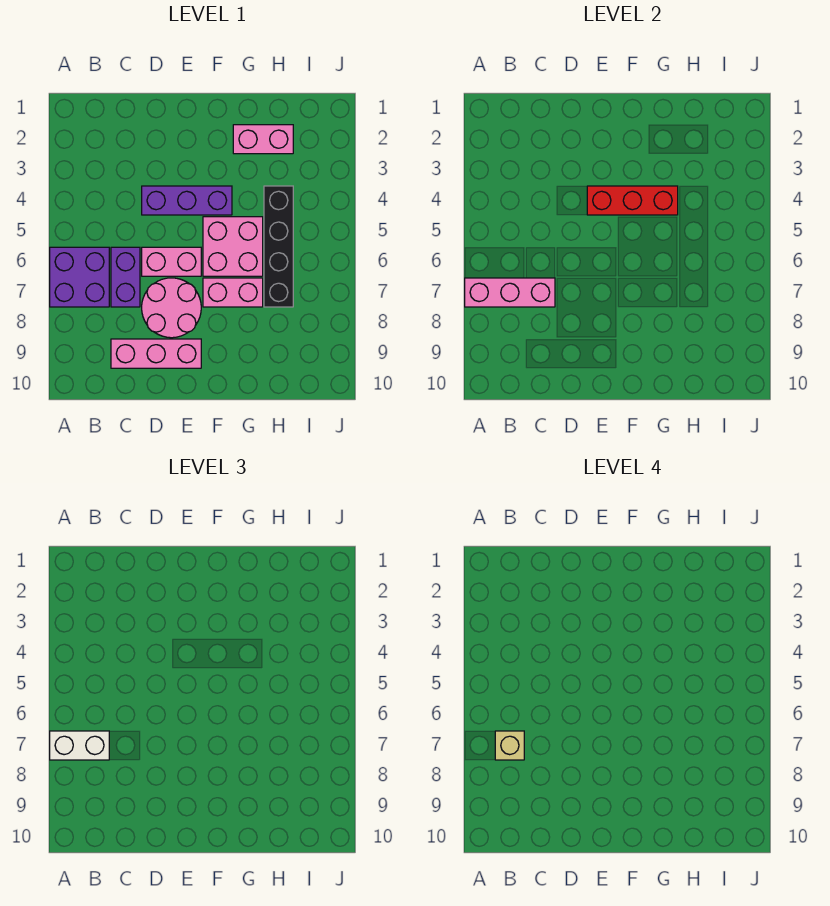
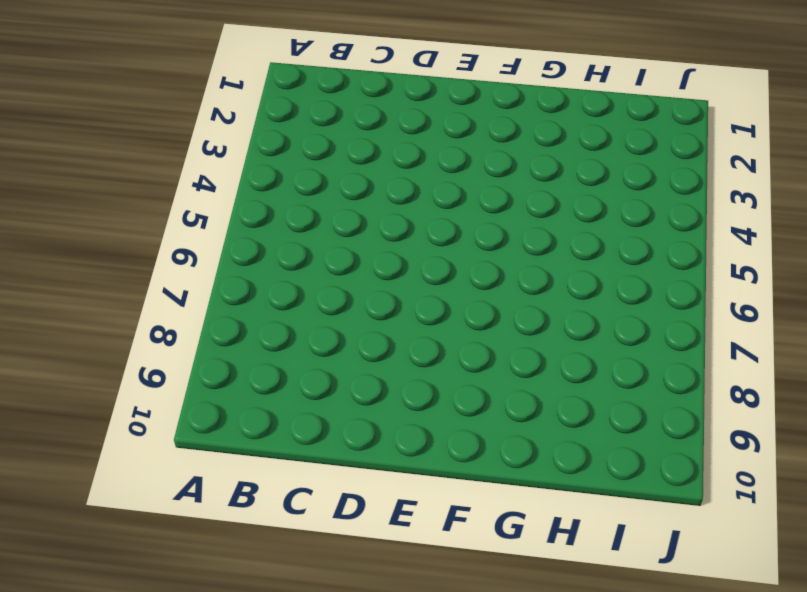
none -> purple brick A6:B7 level 1
none -> purple brick C6:C7 level 1
none -> pink brick C9:E9 level 1

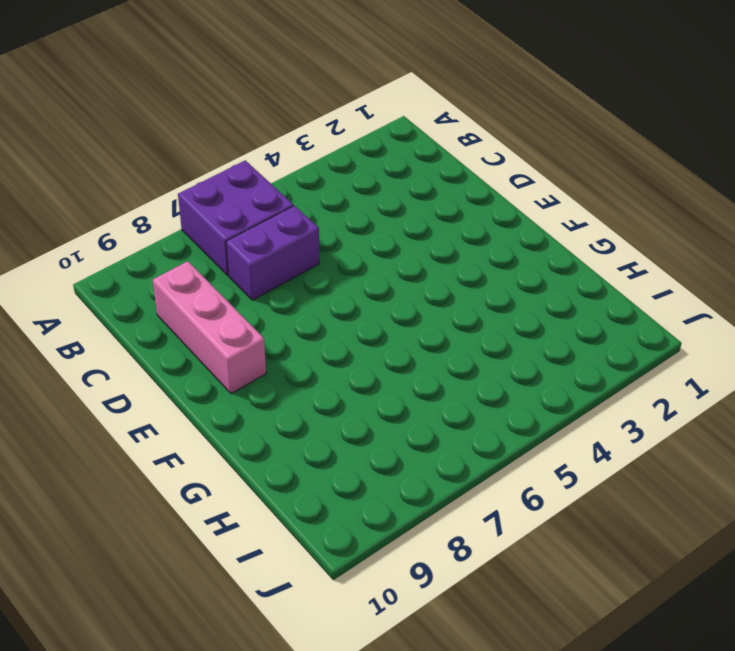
none -> purple brick D4:F4 level 1
none -> pink brick D6:E6 level 1
none -> pink round brick D7:E8 level 1

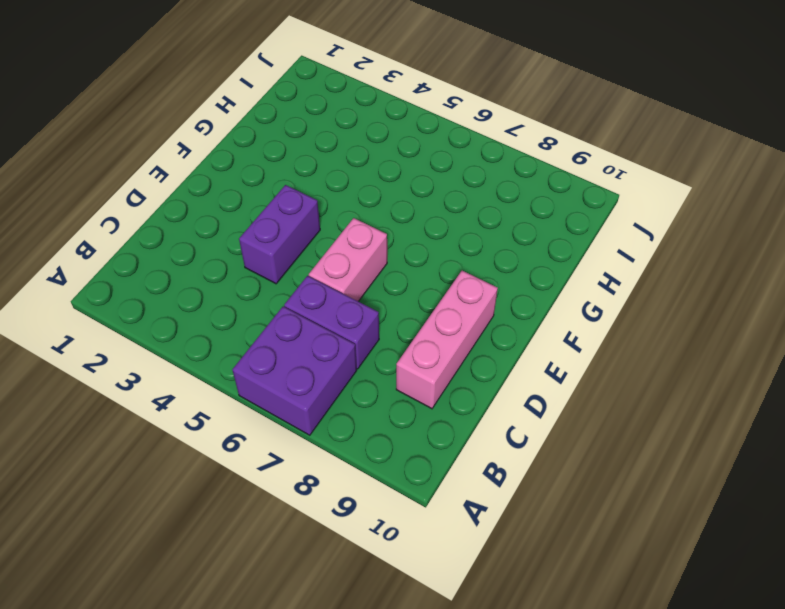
purple brick D4:E4 level 1 -> purple brick D4:F4 level 1
none -> pink round brick D7:E8 level 1
none -> pink brick F5:G6 level 1
none -> pink brick F7:G7 level 1

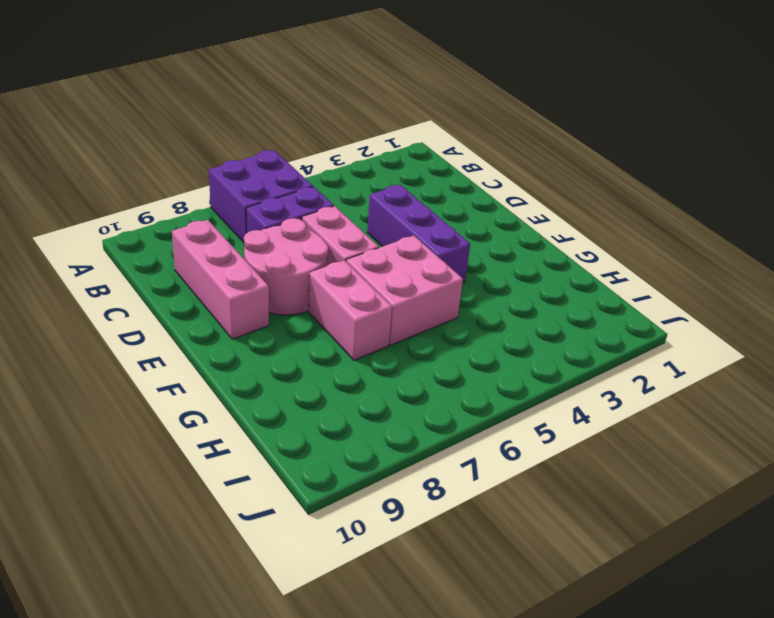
none -> pink brick G2:H2 level 1
none -> black brick H4:H7 level 1
none -> pink brick A7:C7 level 2

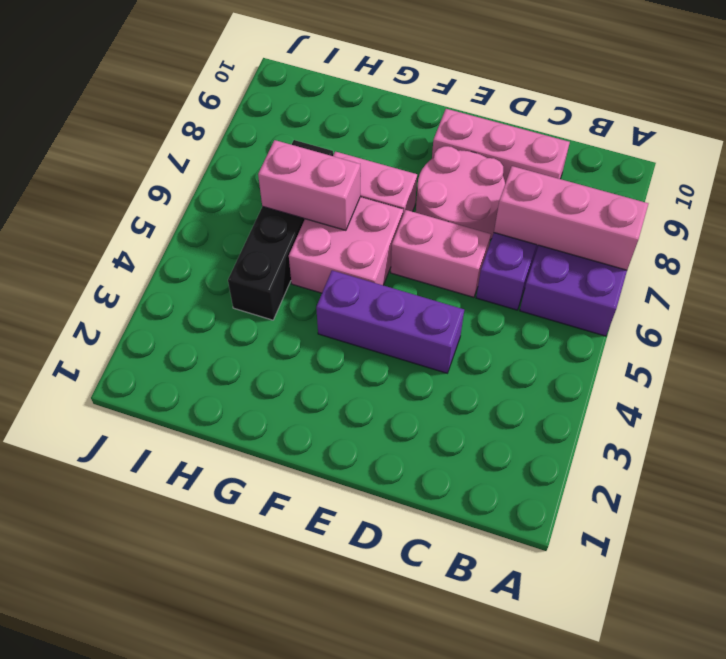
pink brick G6:H6 level 2 -> pink brick G2:H2 level 1
none -> red brick E4:G4 level 2
none -> white brick A7:B7 level 3
none -> tan brick B7 level 4

